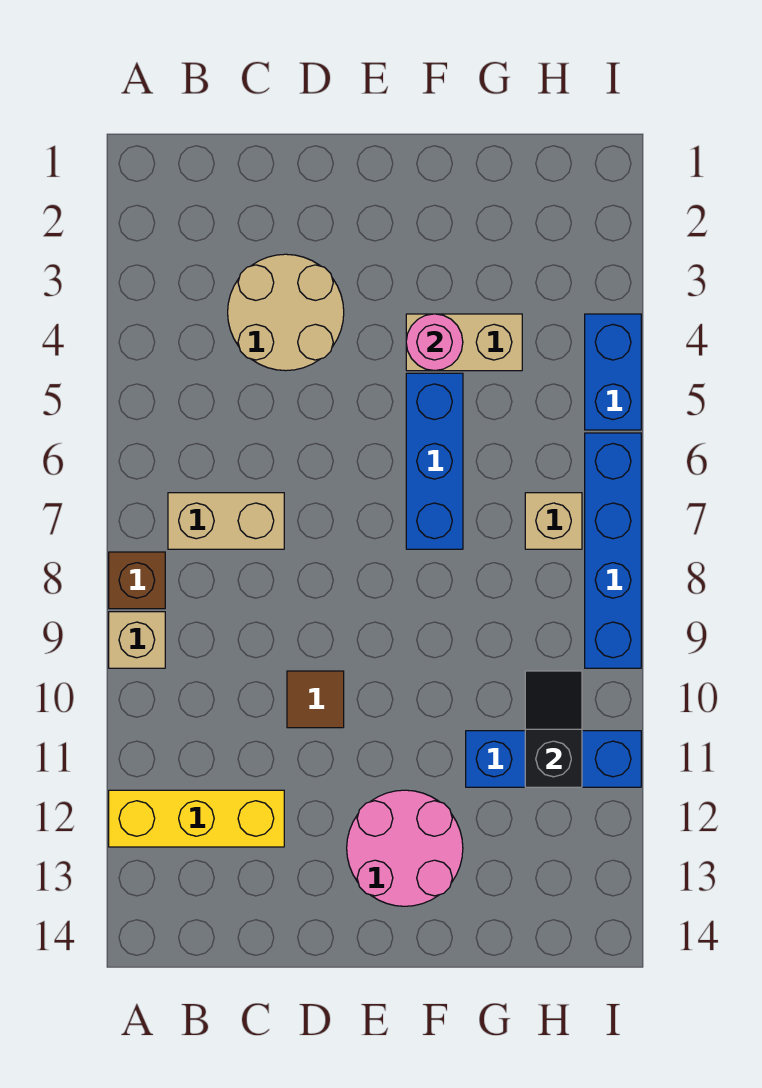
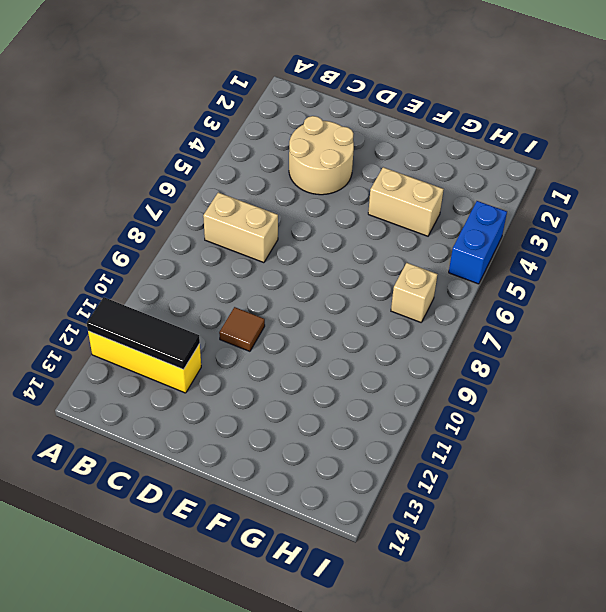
black tile A12:C12 level 2 -> none
none -> brown brick A8 level 1
none -> tan brick A9 level 1
none -> pink round brick E12:F13 level 1

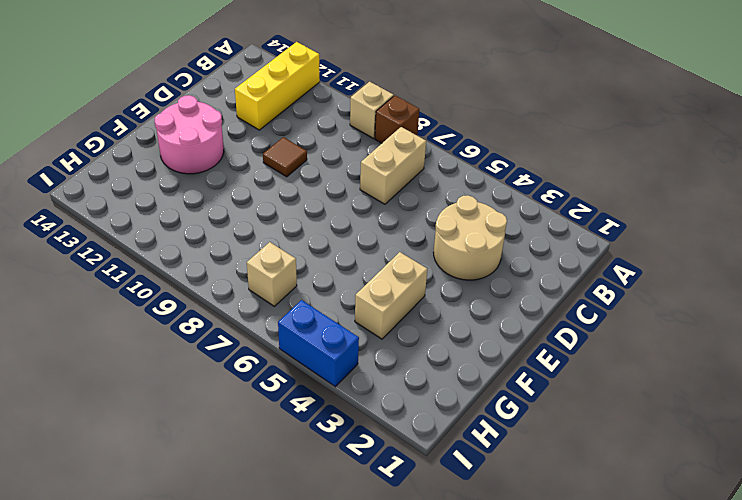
none -> blue brick F5:F7 level 1
none -> blue brick G11:I11 level 1
none -> blue brick I6:I9 level 1

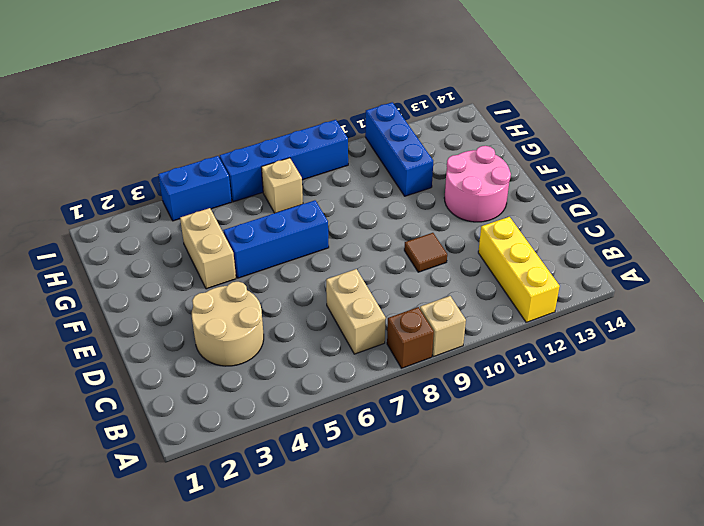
none -> pink round brick F4 level 2
none -> black slope H10:H11 level 2 top 11

